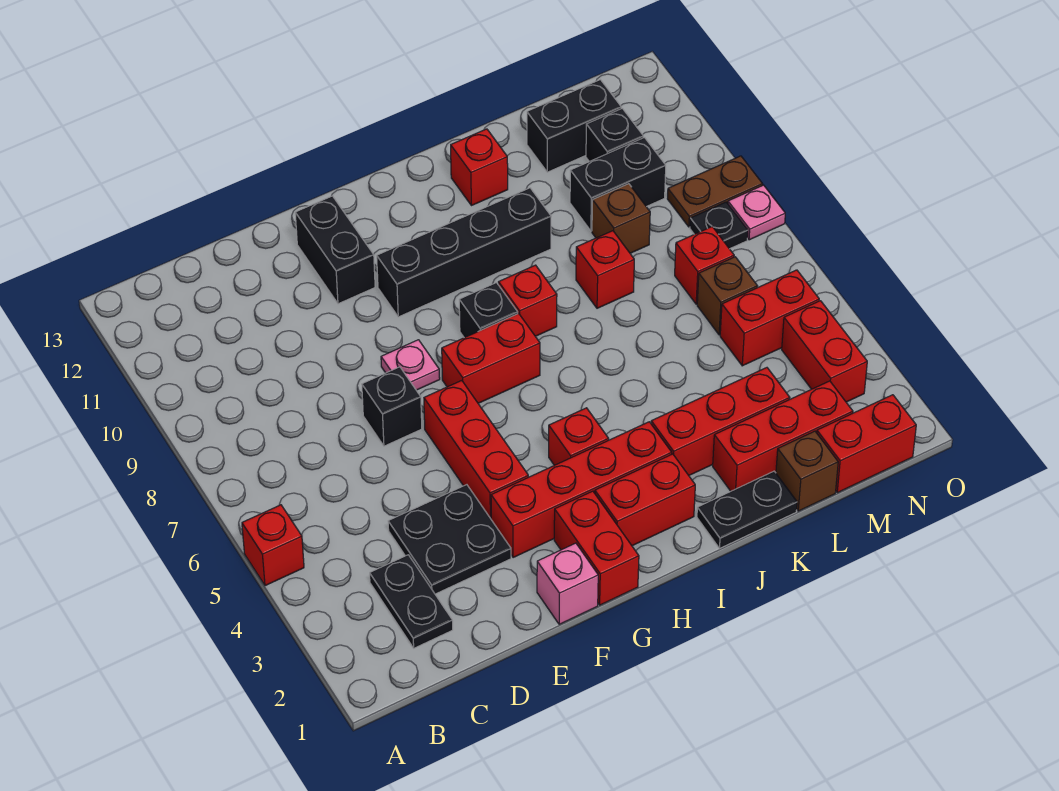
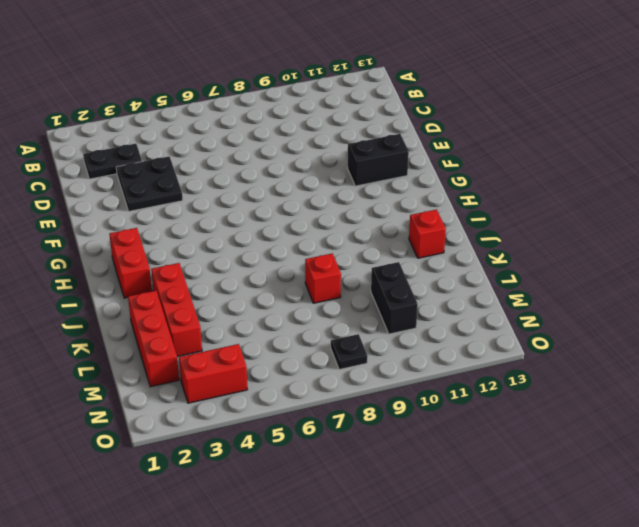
none -> red brick A5 level 1
none -> black brick E7 level 1
none -> pink brick F1 level 1
none -> red brick F3:I3 level 1

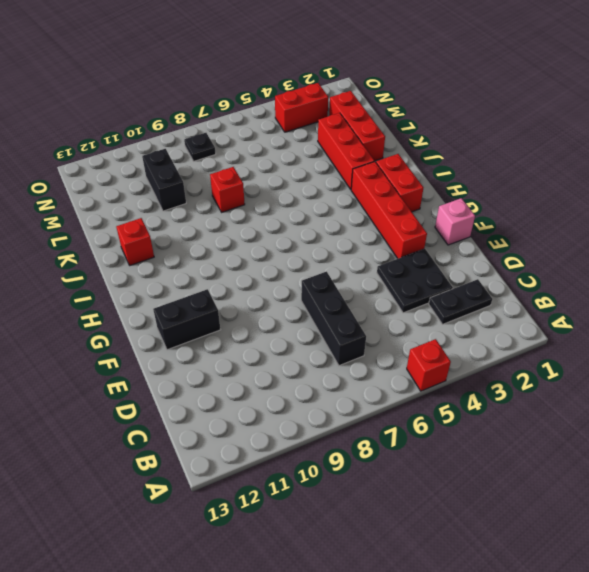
black brick C7:E7 level 1 -> black brick E7 level 1
none -> red brick F4:F6 level 1
none -> pink plate F8 level 1
none -> red brick G1:G2 level 1
none -> red brick G7:H7 level 1

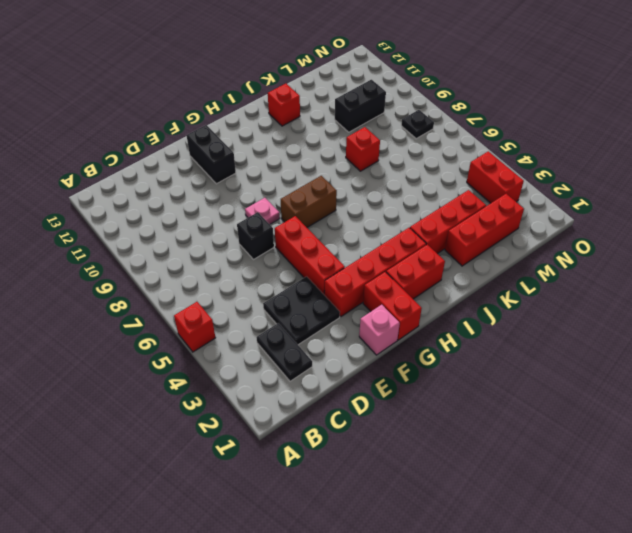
brown brick G7:H7 level 1 -> red brick G7:H7 level 1
none -> black brick G10:J10 level 1
none -> red brick H4 level 1
none -> black brick H8 level 1
none -> red brick I8 level 1

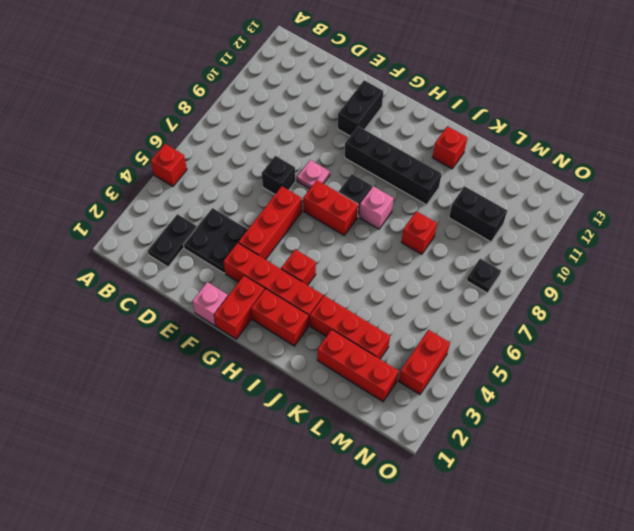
pink brick I8 level 1 -> red brick I8 level 1
none -> black plate J1:K1 level 1
none -> brown brick L1 level 1
none -> brown brick L9 level 1
none -> black brick L12:M12 level 1

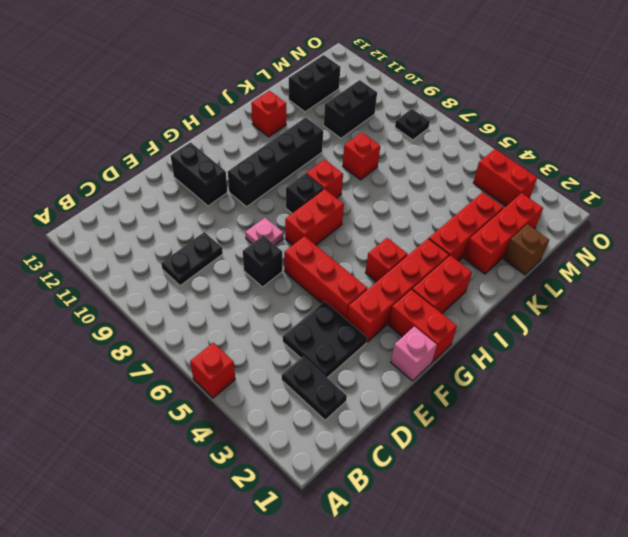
black plate C9:D9 level 1 -> black plate J1:K1 level 1
none -> brown brick L9 level 1
none -> red brick M1:N1 level 1
none -> red brick M5:N5 level 1
none -> brown brick M6 level 1

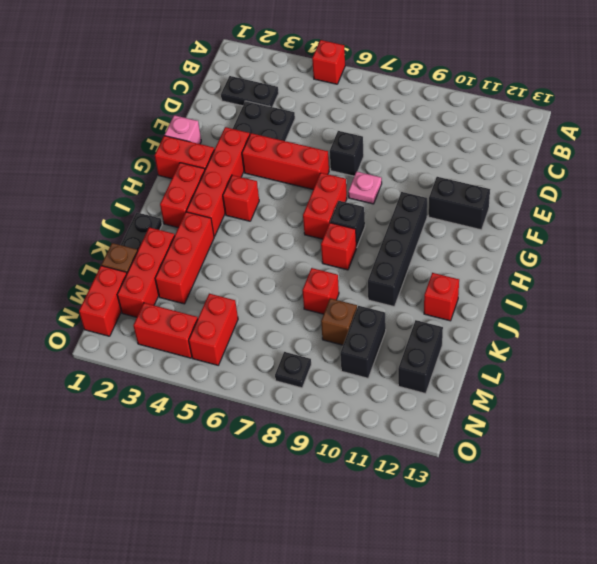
none -> brown brick M6 level 1
none -> red brick M7 level 1
none -> black brick M11 level 1
none -> brown plate N9:O9 level 1

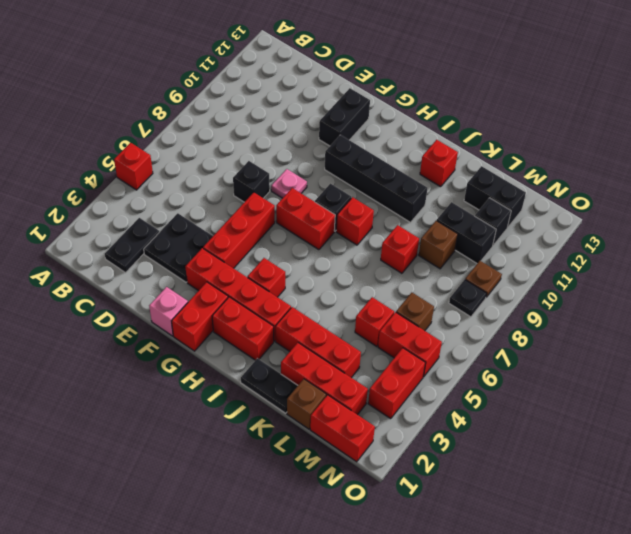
red brick L5 level 1 -> red brick M7 level 1
brown plate N9 level 1 -> brown plate N9:O9 level 1
none -> pink plate O8 level 1

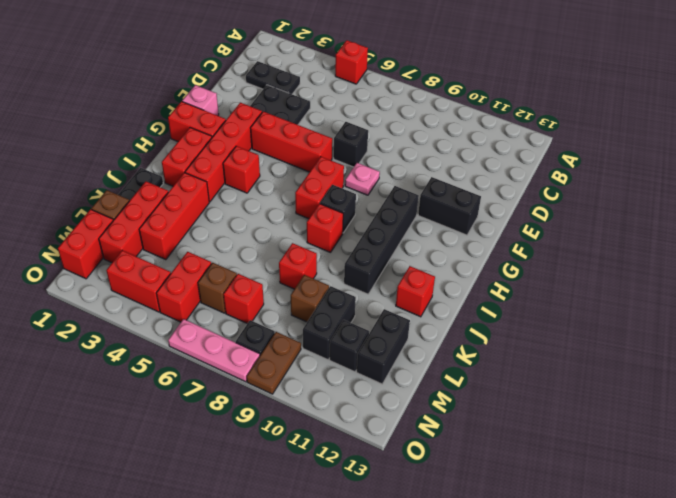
pink plate O6:O8 level 1 -> pink plate O8 level 1

